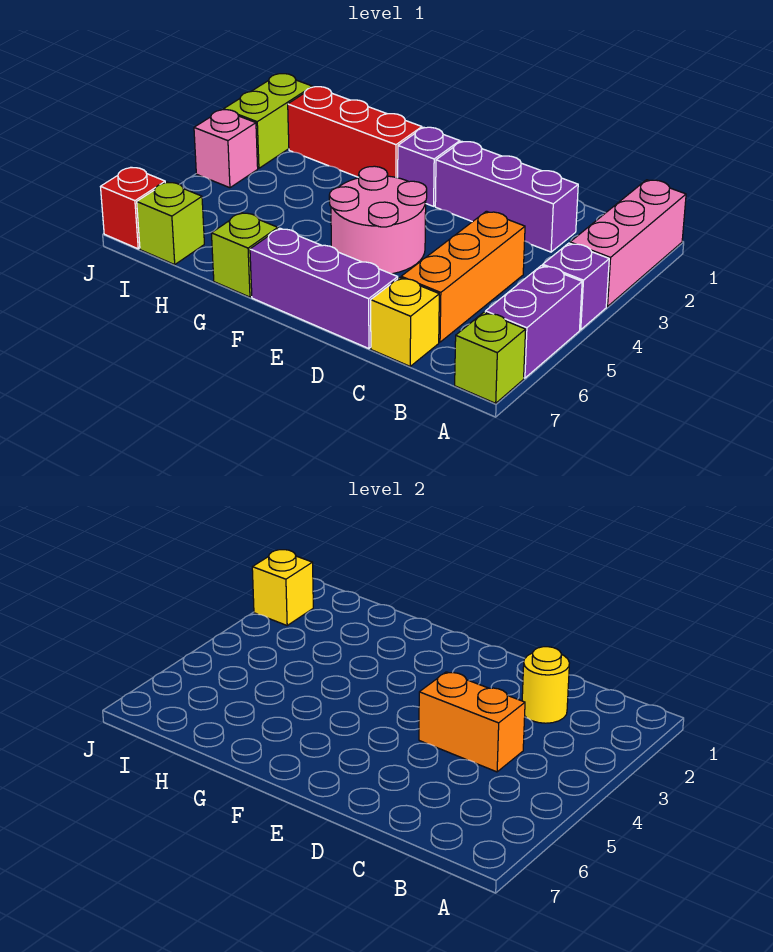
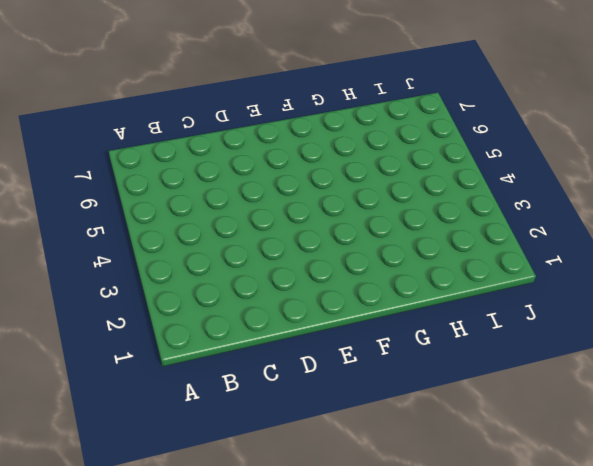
none -> pink brick A1:A3 level 1
none -> purple brick A4 level 1
none -> purple brick A5:A6 level 1

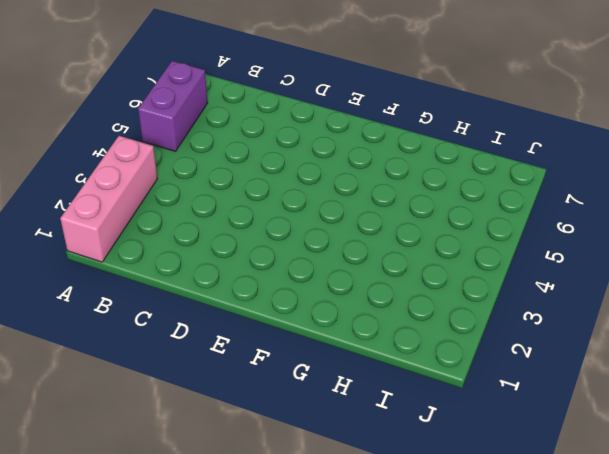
none -> purple brick A4 level 1
none -> lime brick A7 level 1
none -> purple brick C2:E2 level 1

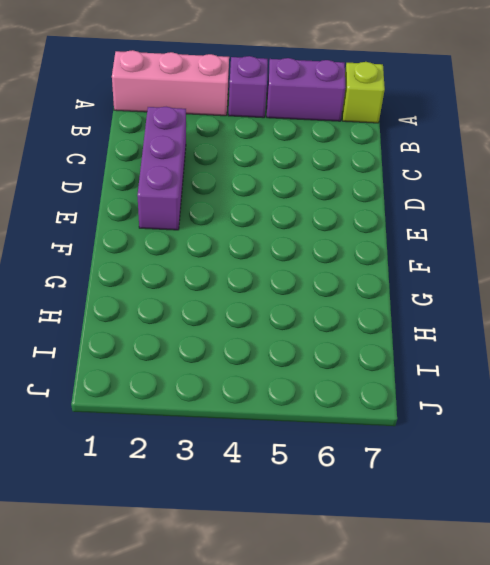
none -> orange brick C4:C6 level 1
none -> yellow brick C7 level 1
none -> purple brick D7:F7 level 1

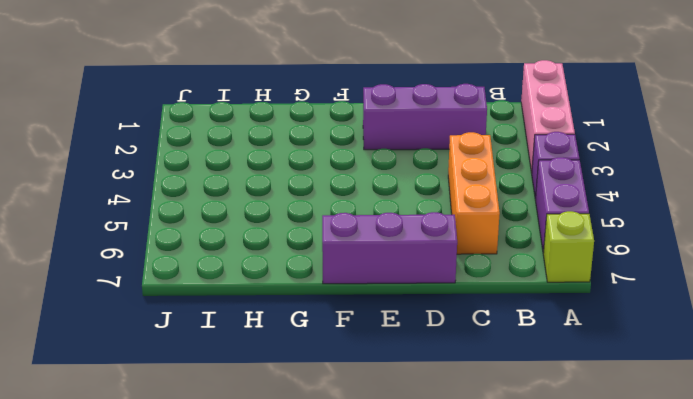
none -> yellow brick C7 level 1
none -> pink round brick E4:F5 level 1
none -> purple brick F2 level 1

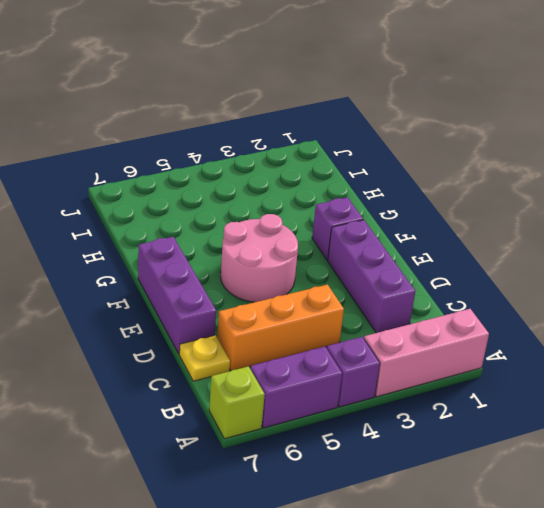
yellow plate C7 level 1 -> yellow brick C7 level 1
none -> red brick G2:I2 level 1
none -> lime brick G7 level 1
none -> lime brick I7 level 1

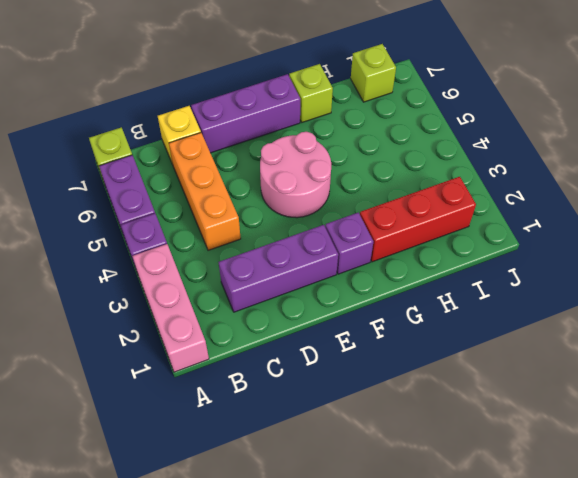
none -> lime brick J2:J3 level 1
none -> pink brick J4 level 1
none -> red brick J7 level 1

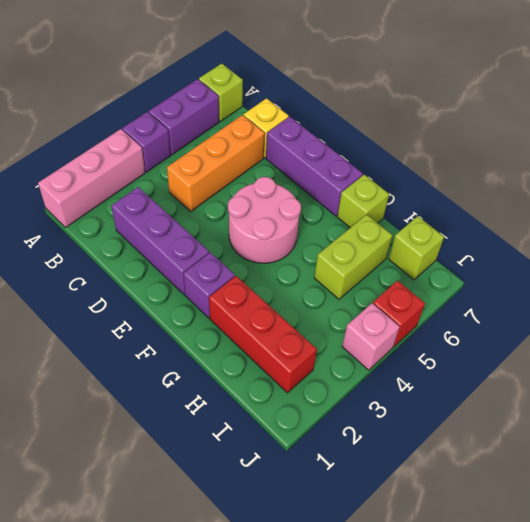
lime brick H5:H6 level 1 -> lime brick J2:J3 level 1
red brick J5 level 1 -> red brick J7 level 1
none -> yellow round brick C2 level 2
none -> orange brick C4:D4 level 2
none -> yellow brick J2 level 2

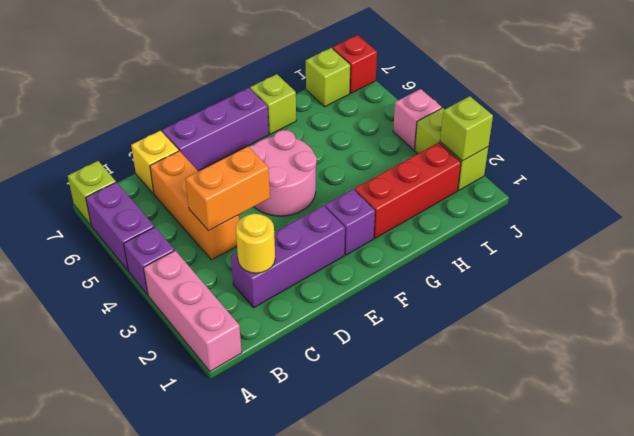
lime brick J2 level 2 -> yellow brick J2 level 2

